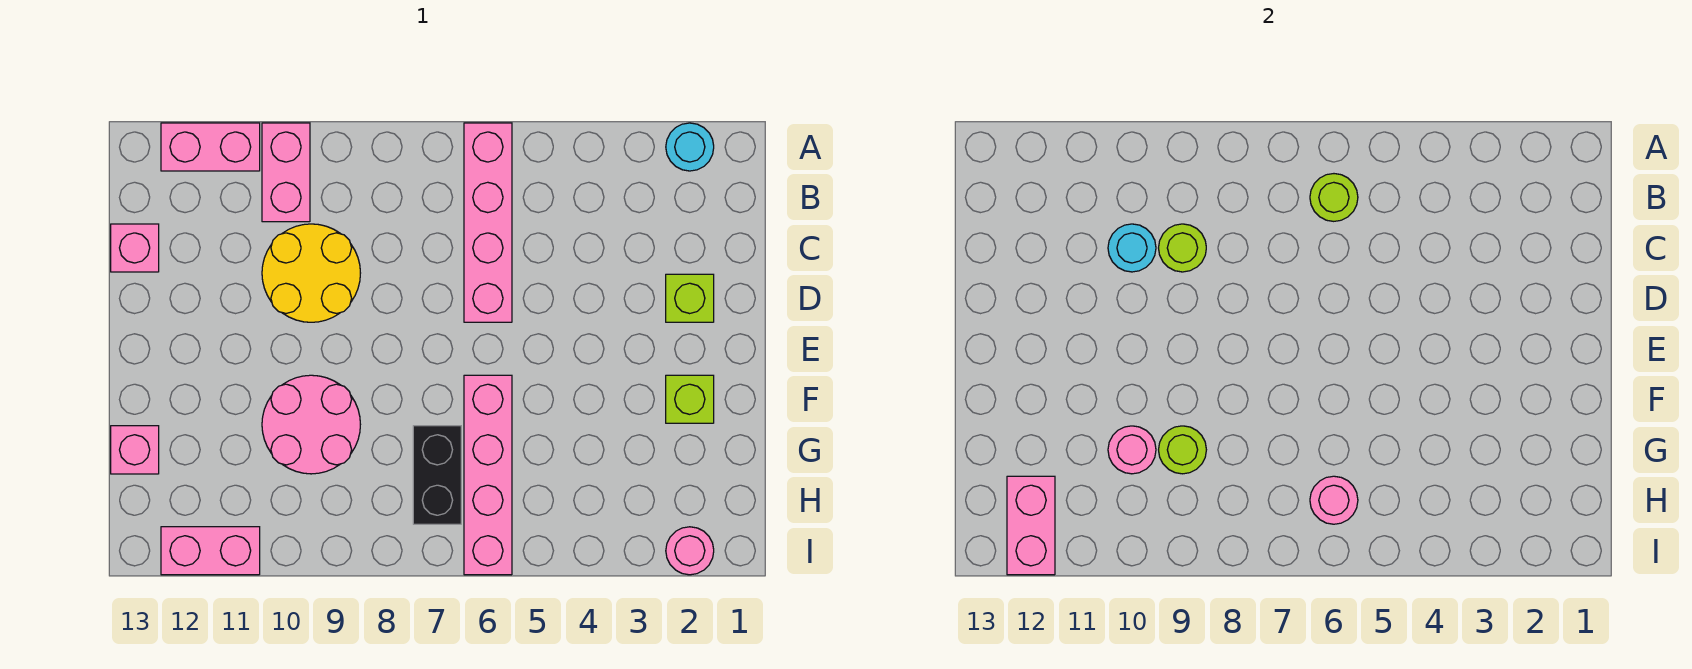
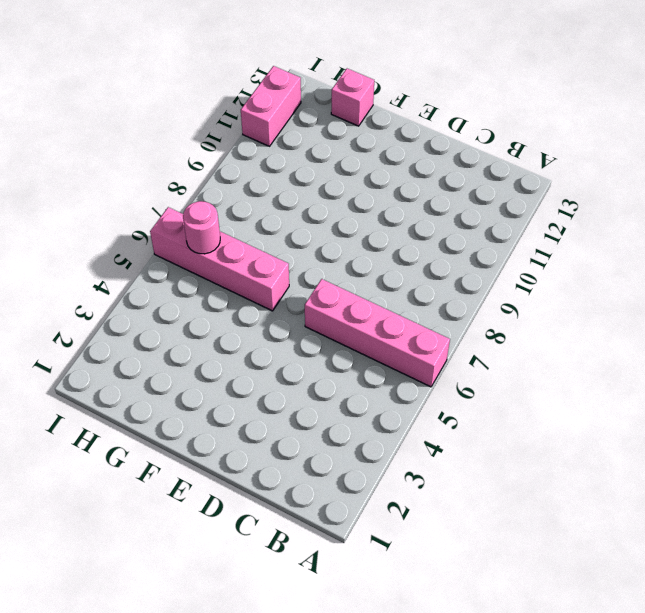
none -> cyan round brick A2 level 1
none -> pink brick A10:B10 level 1
none -> pink brick A11:A12 level 1

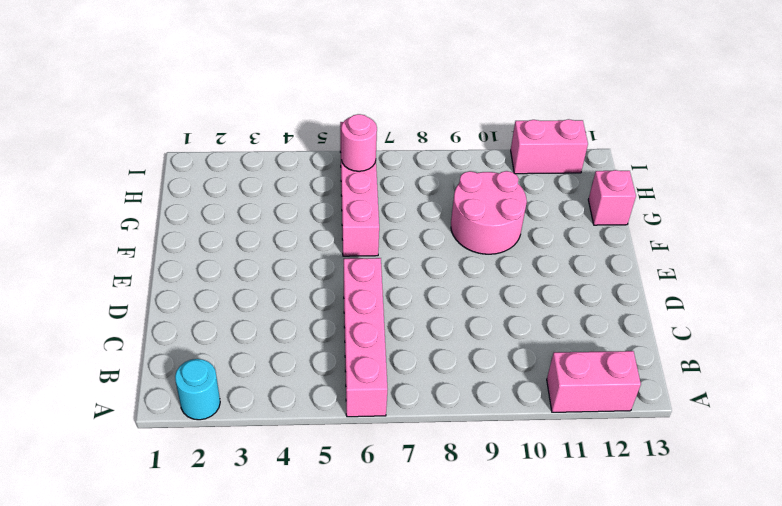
none -> pink brick A10:B10 level 1
none -> yellow round brick C9:D10 level 1
none -> pink brick C13 level 1

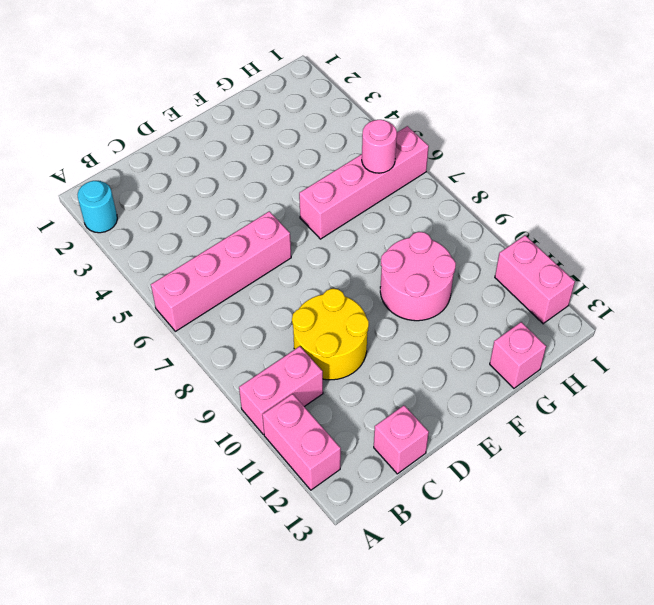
none -> lime brick D2 level 1
none -> lime brick F2 level 1
none -> black brick G7:H7 level 1

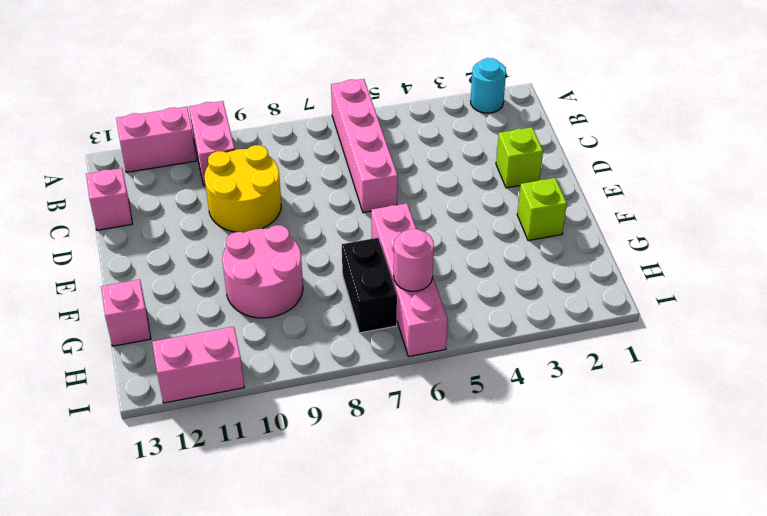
none -> pink round brick I2 level 1
none -> lime round brick B6 level 2
none -> lime round brick C9 level 2

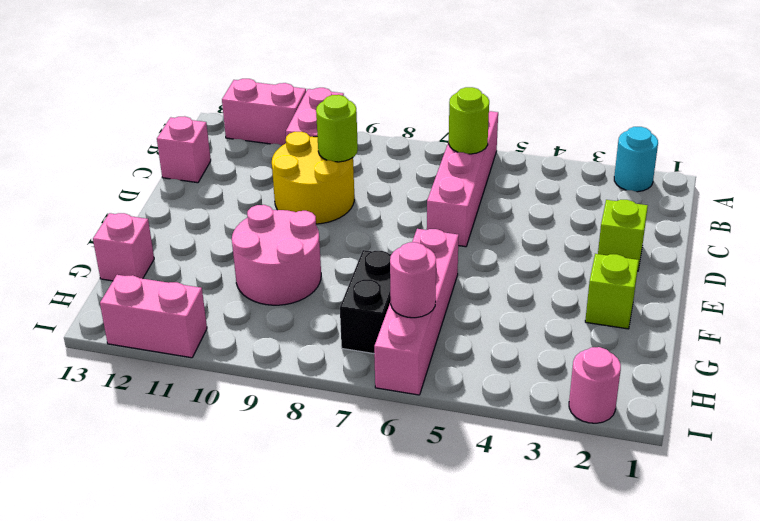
none -> cyan round brick C10 level 2
none -> lime round brick G9 level 2
none -> pink round brick G10 level 2

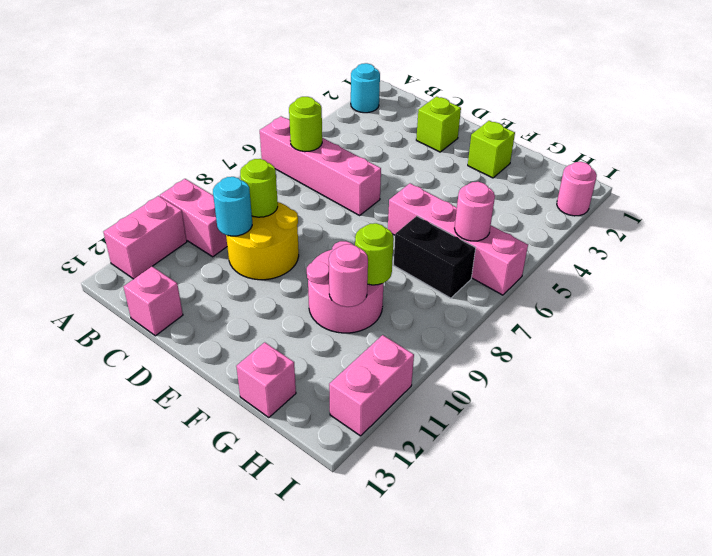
none -> pink brick H12:I12 level 2

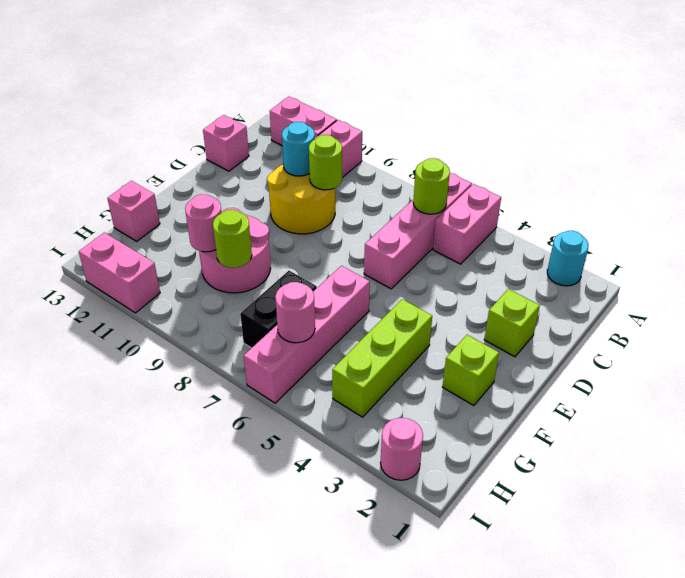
pink brick A5:B5 level 1 -> pink brick H12:I12 level 2
lime brick F4:H4 level 1 -> none

